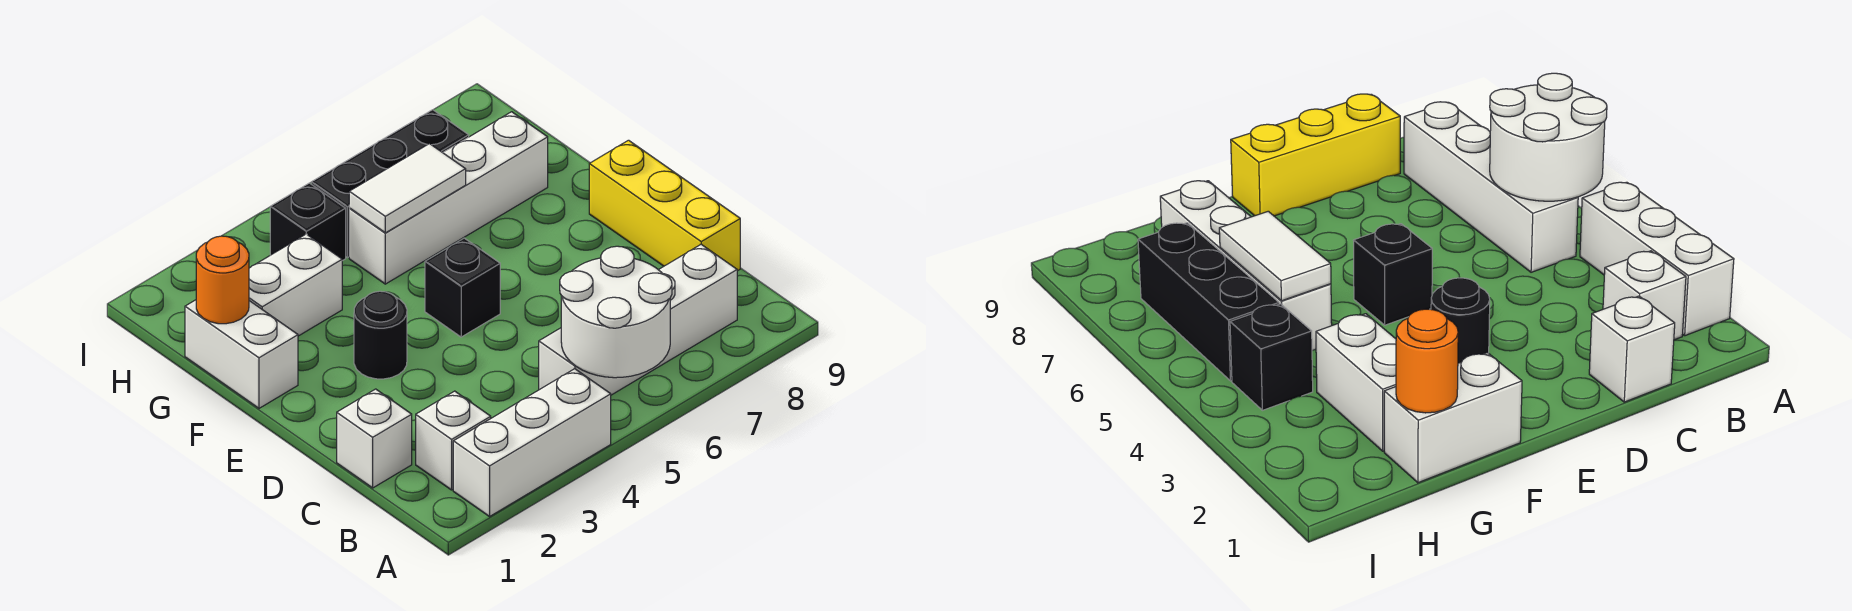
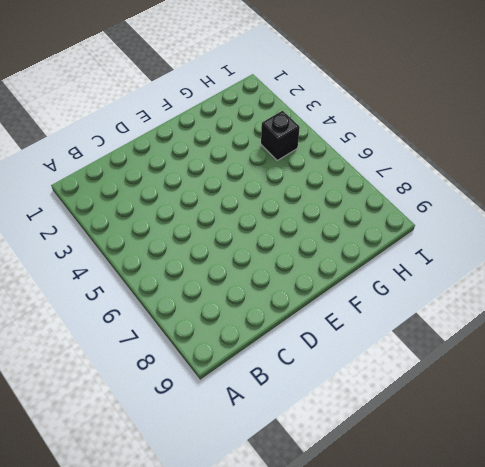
none -> white brick A2:A4 level 1
none -> white brick B2 level 1
none -> white brick B5:B8 level 1

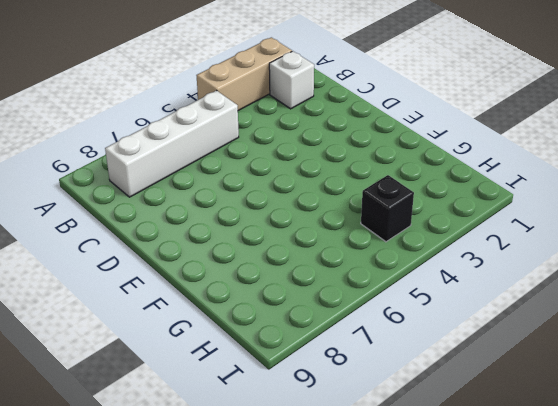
tan brick A2:A4 level 1 -> white brick A2:A4 level 1
none -> white brick C1 level 1
none -> yellow brick C9:E9 level 1
none -> black round brick E3 level 1

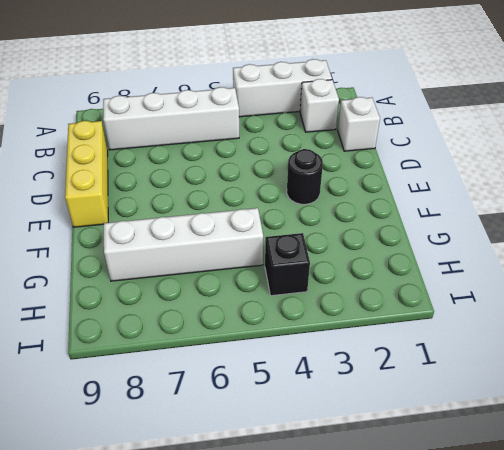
none -> black brick E5 level 1
none -> white brick F1:G1 level 1
none -> white brick G2:G3 level 1

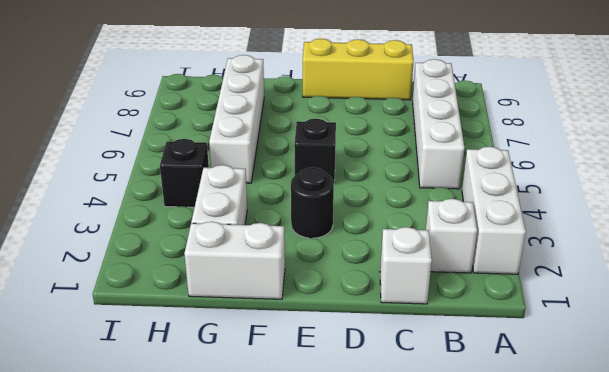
none -> black brick H5:H7 level 1
none -> white round brick A5:B6 level 2
none -> orange round brick G1 level 2

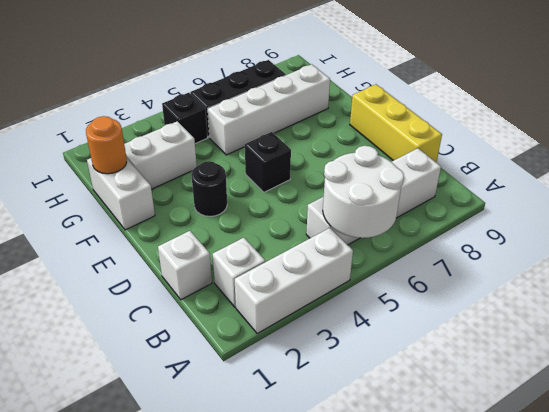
none -> white tile G5:G6 level 2

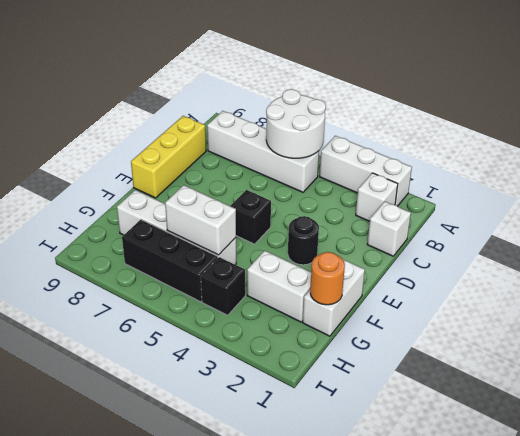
white brick G5:G6 level 2 -> white tile G5:G6 level 2

